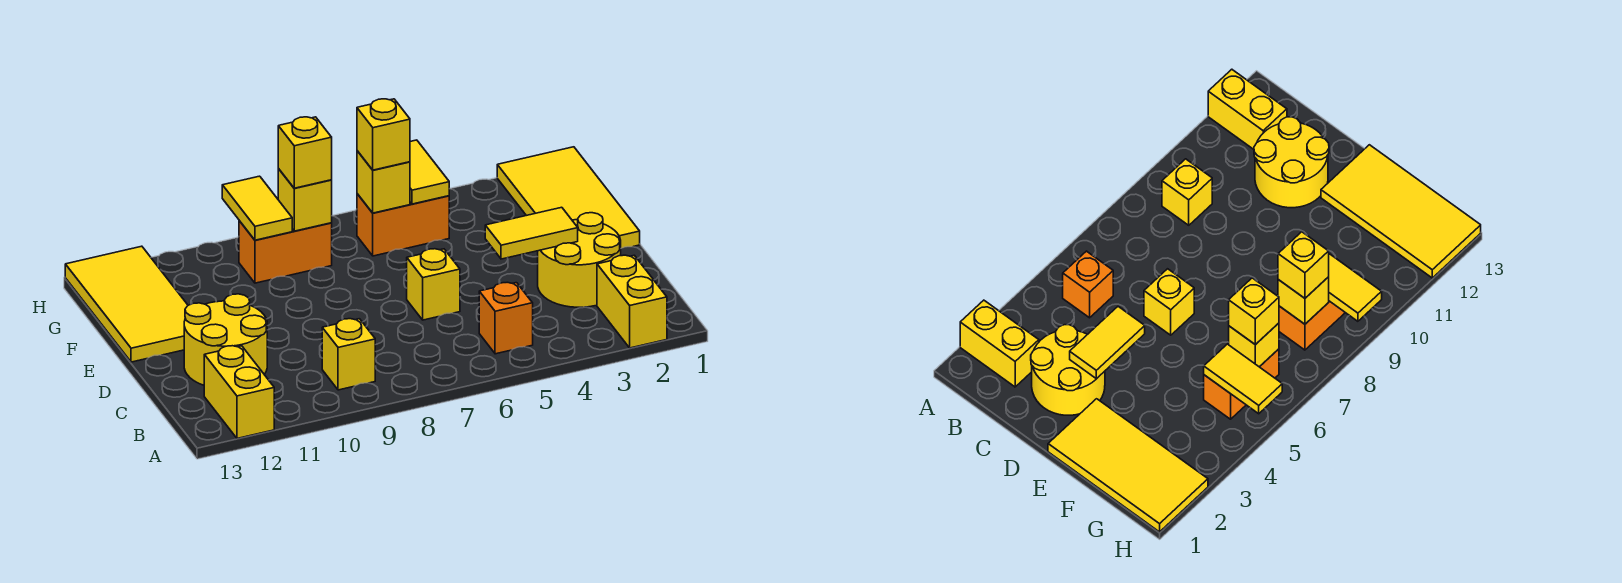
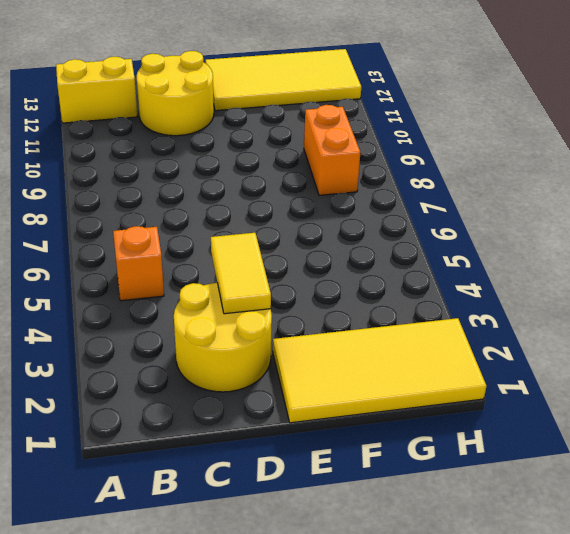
none -> yellow brick A2:B2 level 1
none -> yellow brick B9 level 1
none -> yellow brick D6 level 1

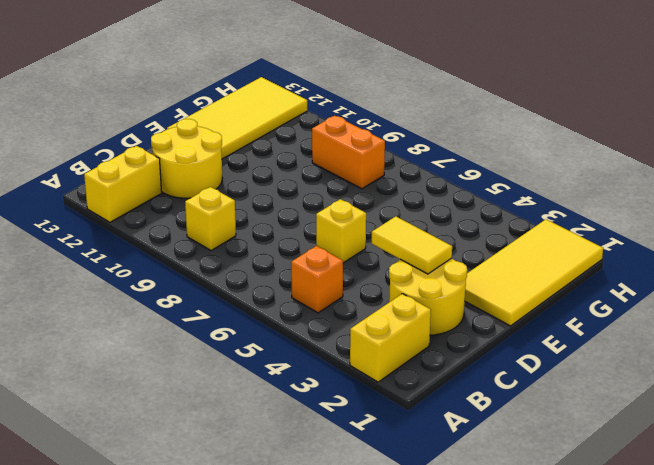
none -> orange brick G5:G6 level 1
none -> yellow tile G5:H5 level 2
none -> yellow brick G6 level 2

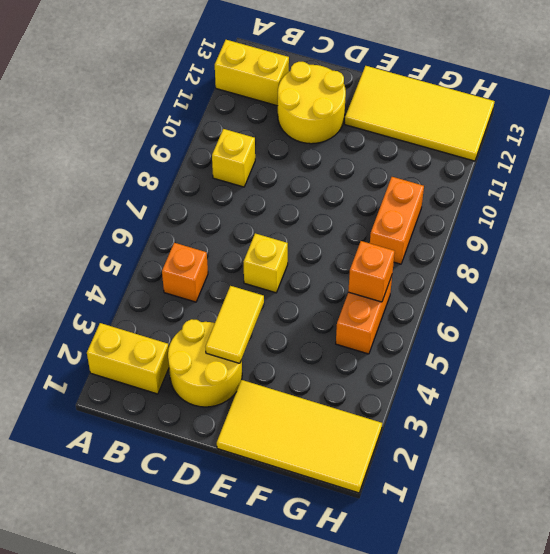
orange brick G6 level 2 -> yellow brick G6 level 2
none -> yellow tile G5:H5 level 2
none -> yellow brick G8 level 2
none -> yellow tile G9:H9 level 2

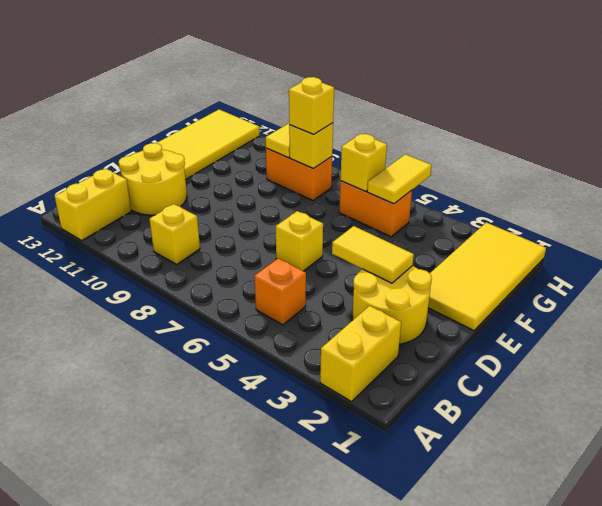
none -> yellow brick G6 level 3

